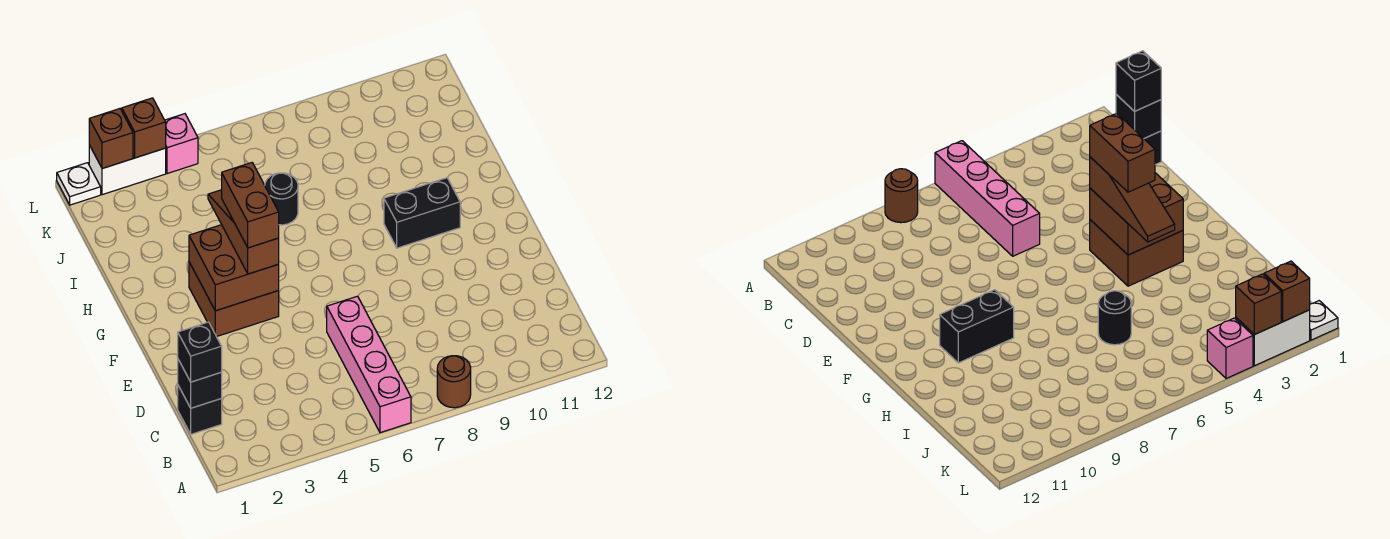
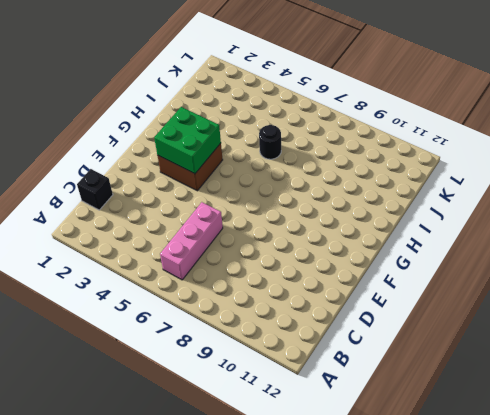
pink brick B6:D6 level 1 -> pink brick A6:D6 level 1
green brick F3:G4 level 2 -> brown brick F3:G4 level 2
none -> brown round brick A8 level 1
none -> black brick G9:G10 level 1
none -> white plate L1 level 1

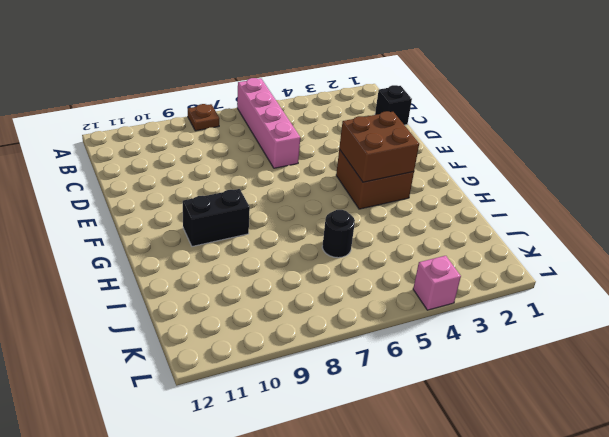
brown plate A8 level 1 -> brown round brick A8 level 1
none -> white plate L1 level 1
none -> white brick L2:L3 level 1
none -> black brick C1 level 2

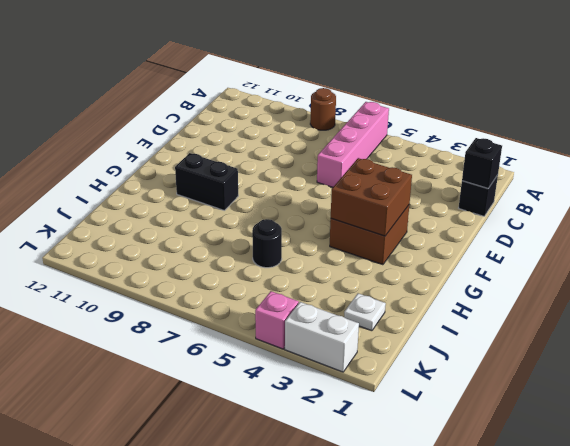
white plate J2 level 1 -> white plate L1 level 1
none -> brown brick L2 level 2
none -> brown brick L3 level 2
none -> black brick C1 level 3

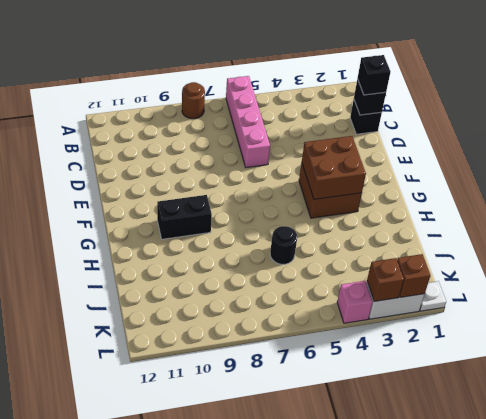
none -> brown slope F4:H4 level 3 top F
none -> brown brick F4:G4 level 4

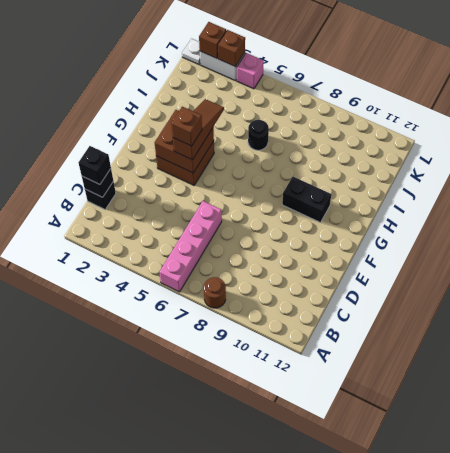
brown brick F4 level 4 -> brown brick F4:G4 level 4

